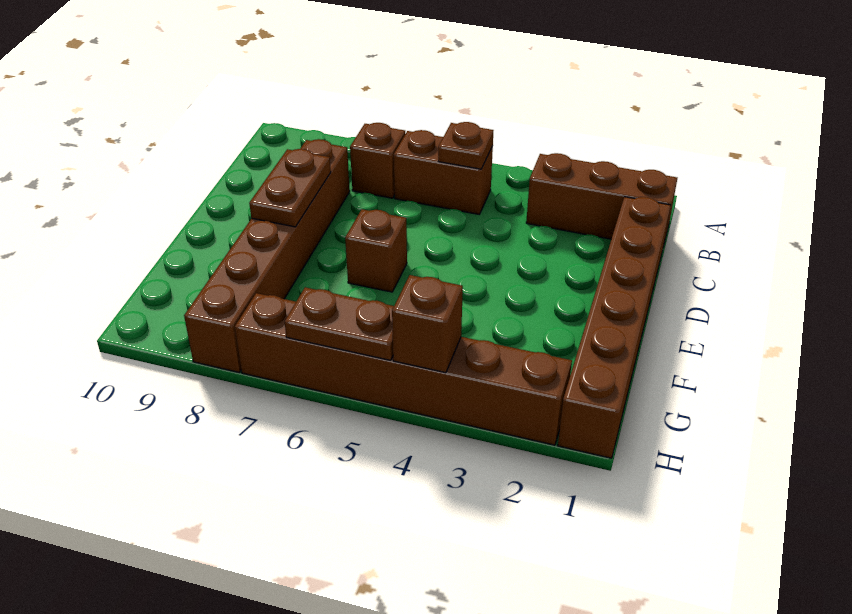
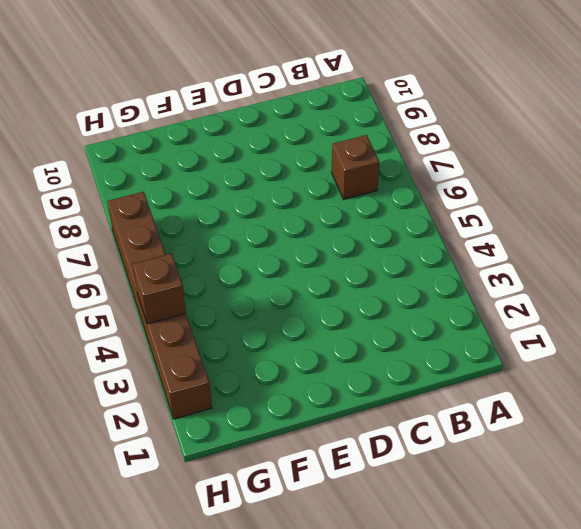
none -> brown brick B1:B3 level 1
none -> brown brick B5:B6 level 1

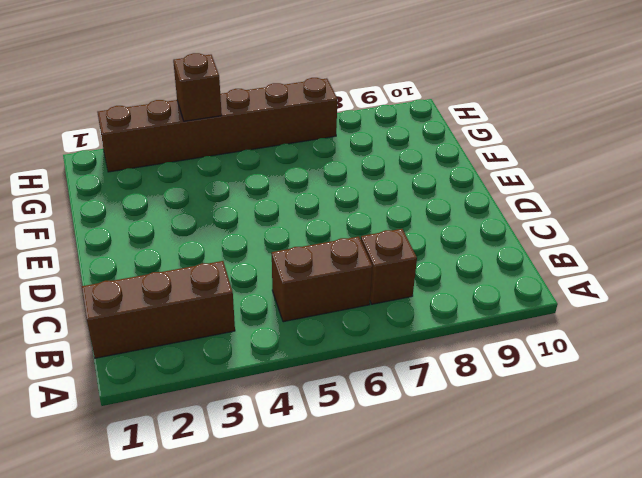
none -> brown brick C1:H1 level 1
none -> brown brick C8:H8 level 1

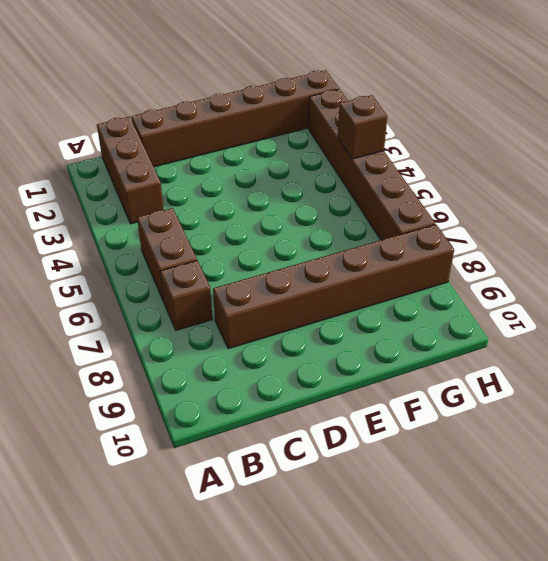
none -> brown brick E6 level 1
none -> brown plate B5 level 2

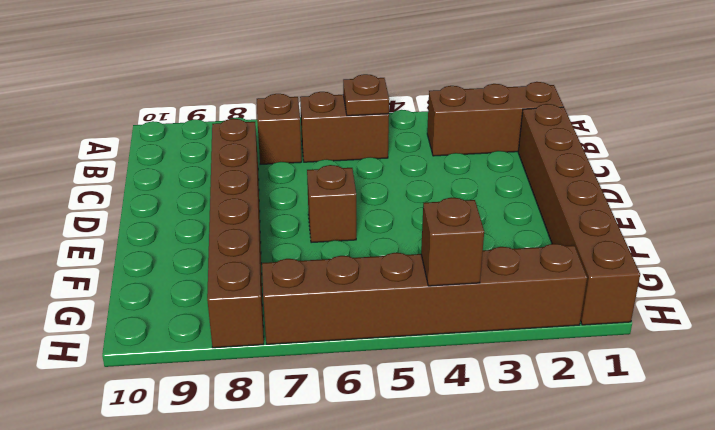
none -> brown plate D8:E8 level 2
none -> brown plate H5:H6 level 2

